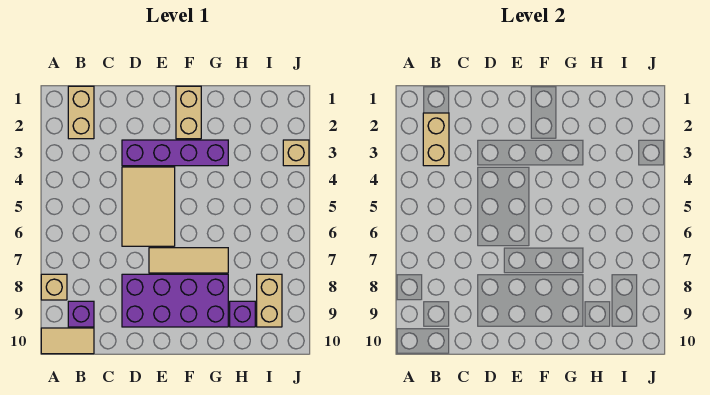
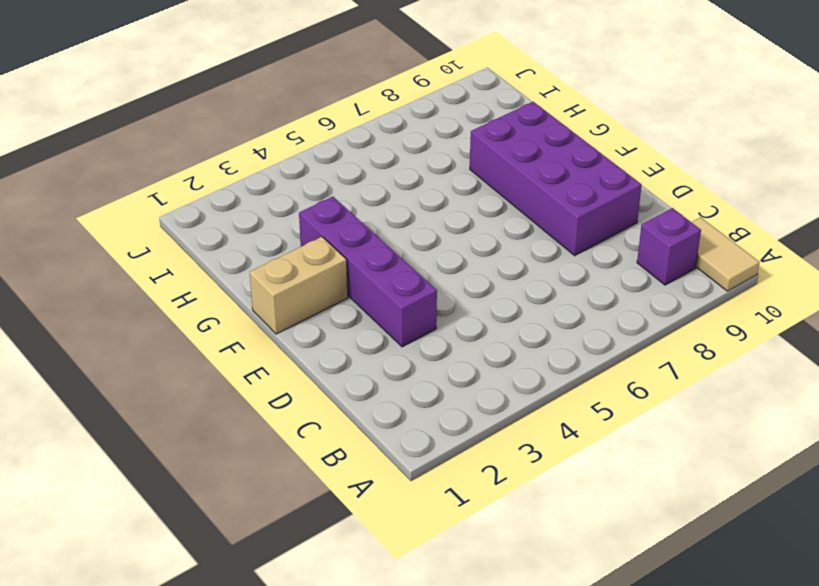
none -> tan brick A8 level 1
none -> tan brick B1:B2 level 1
none -> tan tile D4:E6 level 1

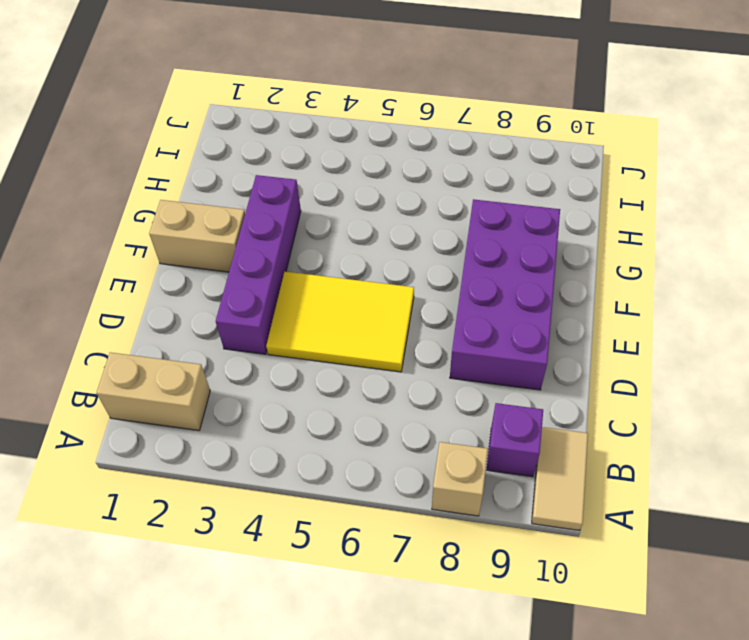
yellow tile D4:E6 level 1 -> tan tile D4:E6 level 1
none -> tan tile E7:G7 level 1
none -> purple brick H9 level 1
none -> tan brick I8:I9 level 1

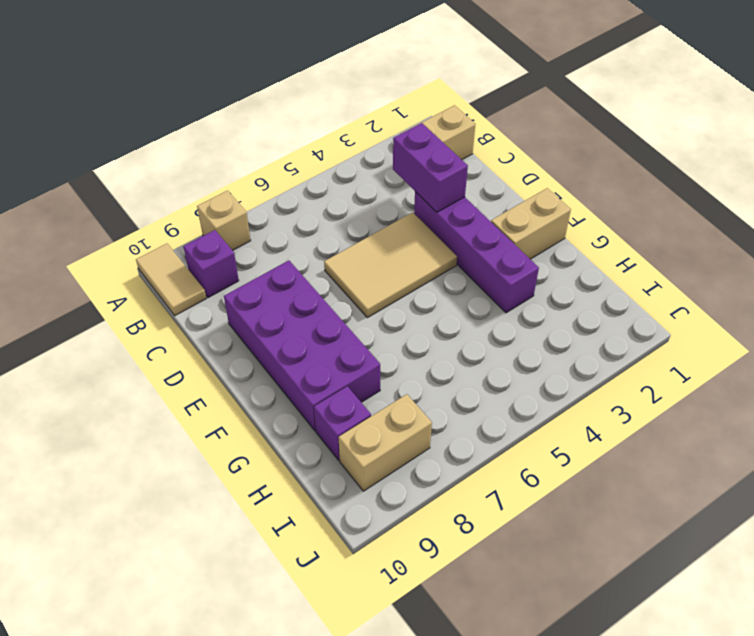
purple brick C3:D3 level 2 -> none
none -> tan tile E7:G7 level 1
none -> tan brick J3 level 1
none -> tan brick B2:B3 level 2

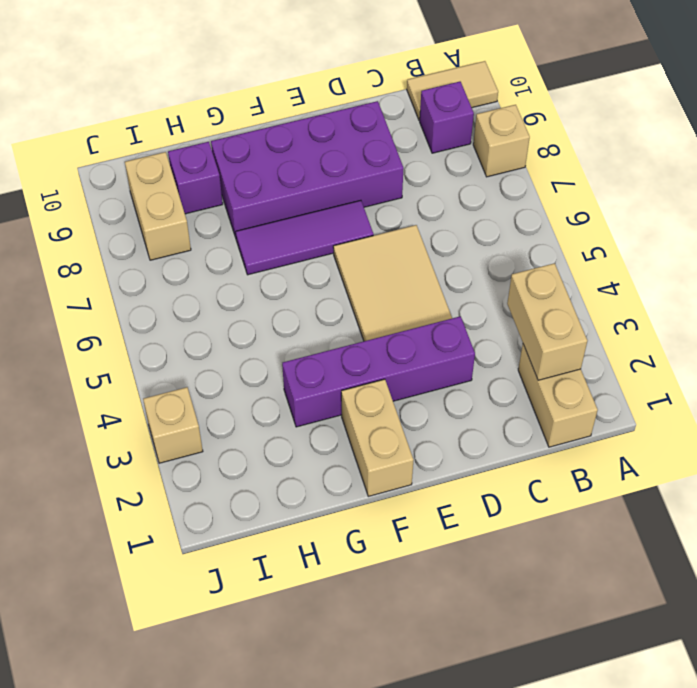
purple tile E7:G7 level 1 -> tan tile E7:G7 level 1

